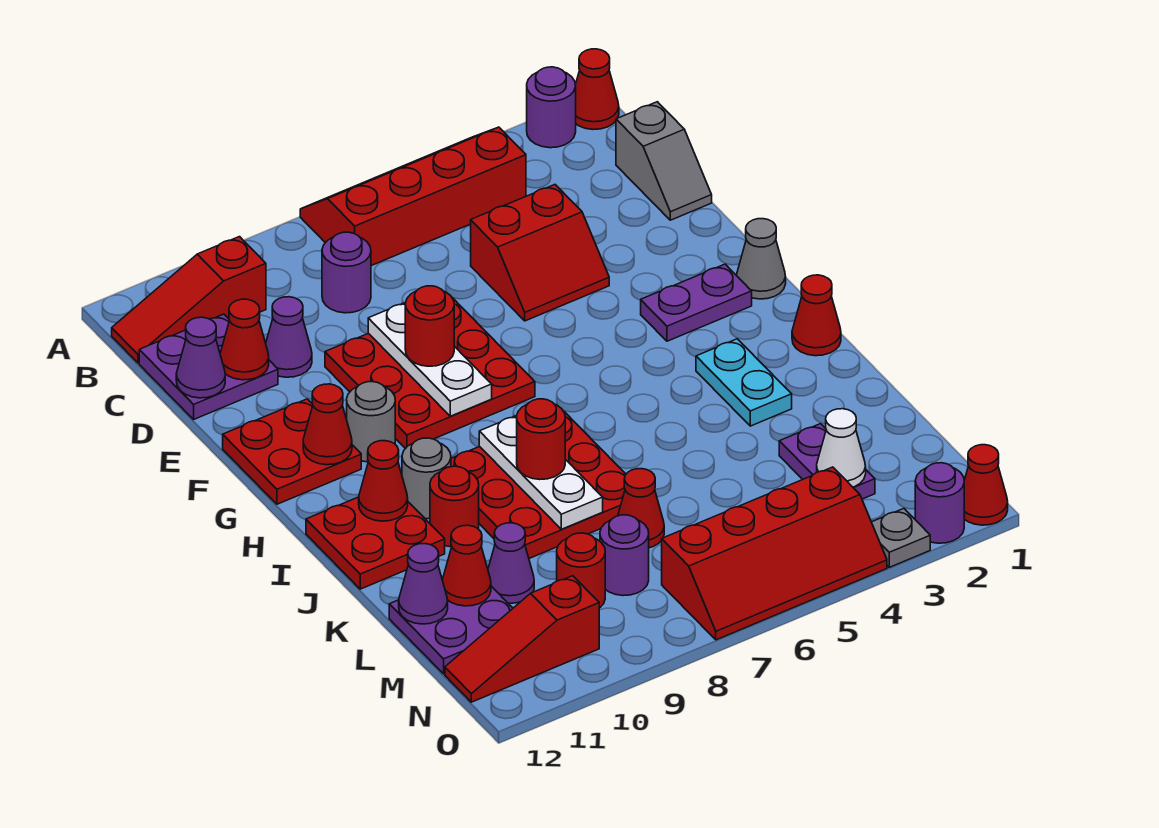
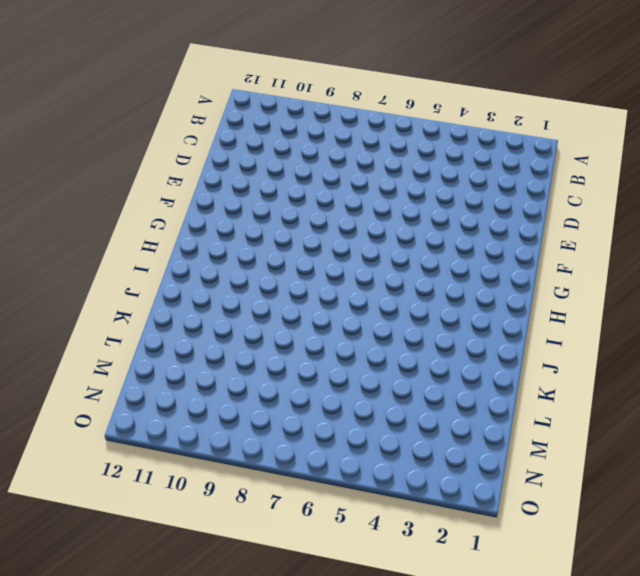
none -> red cone A1 level 1
none -> purple round brick A2 level 1
none -> red slope A4:B7 level 1 top B
none -> red slope B10:B12 level 1 top 10

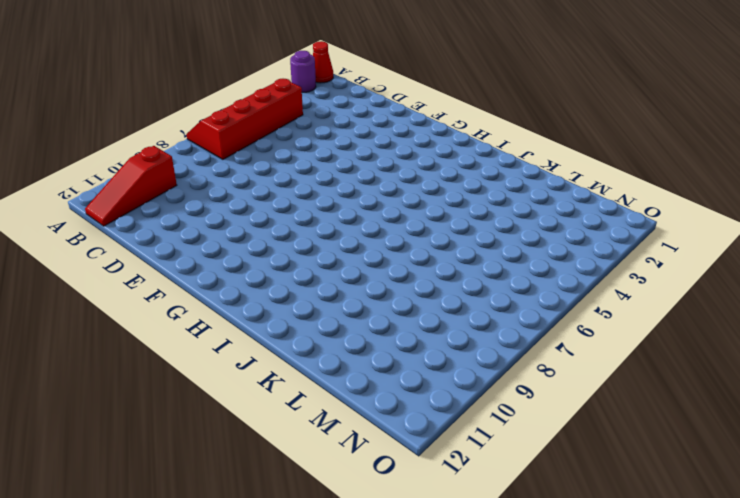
none -> grey slope C1:D1 level 1 top C
none -> purple round brick C8 level 1
none -> purple plate C11:D12 level 1
none -> red slope D4:E5 level 1 top D

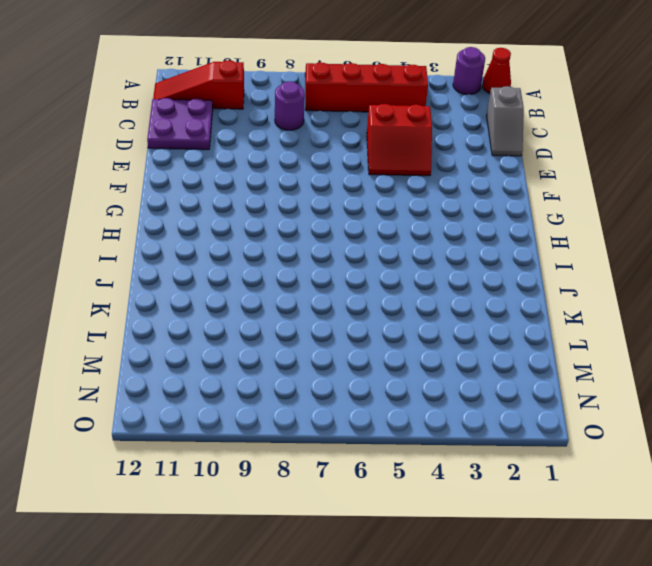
none -> purple cone D10 level 1
none -> red plate E7:G9 level 1
none -> red plate F11:G12 level 1
none -> grey cone G1 level 1

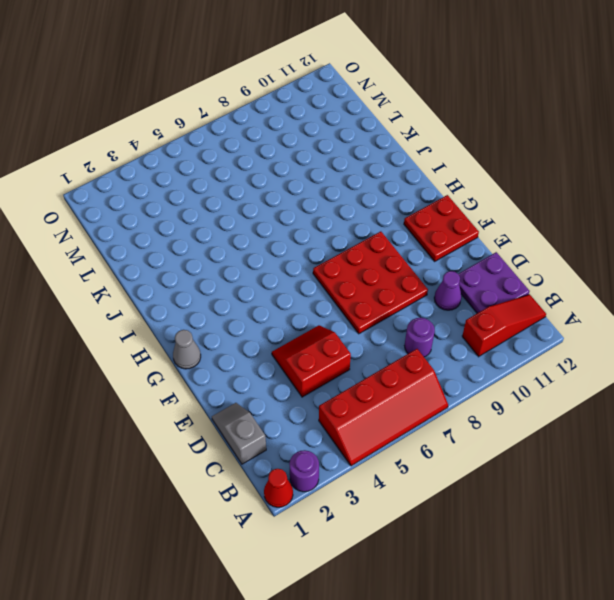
none -> purple plate G2:G3 level 1
none -> grey round brick G10 level 1
none -> red cone I1 level 1
none -> cyan plate I3:J3 level 1

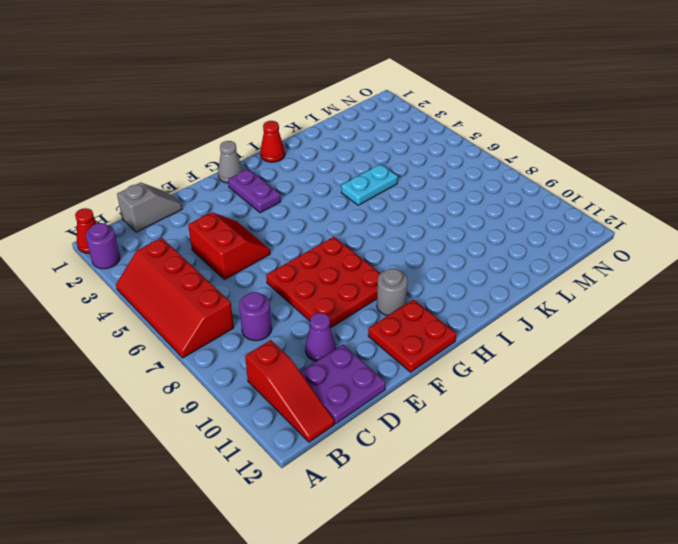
cyan plate J5:K5 level 1 -> cyan plate I3:J3 level 1
none -> red plate I7:K9 level 1
none -> grey round brick I10 level 1
none -> red plate I11:J12 level 1
none -> red round brick J10 level 1

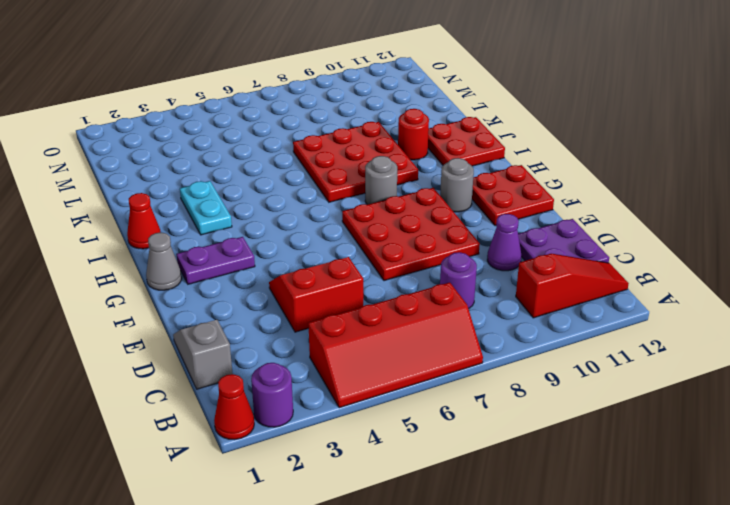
grey round brick H8 level 1 -> grey round brick I10 level 1
none -> purple plate L3:M3 level 1
none -> red cone L7 level 1
none -> purple cone L10 level 1
none -> purple plate L11:M12 level 1

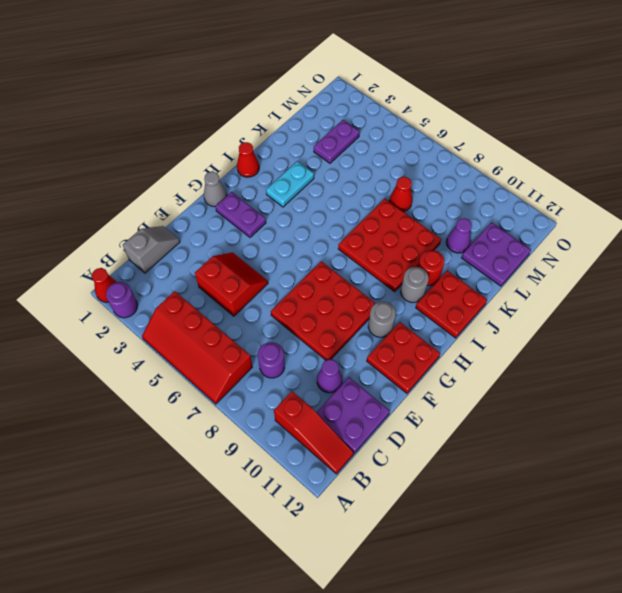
none -> purple round brick M8 level 1
none -> red round brick M9 level 1
none -> red slope N4:O7 level 1 top N
none -> red slope N10:N12 level 1 top 10

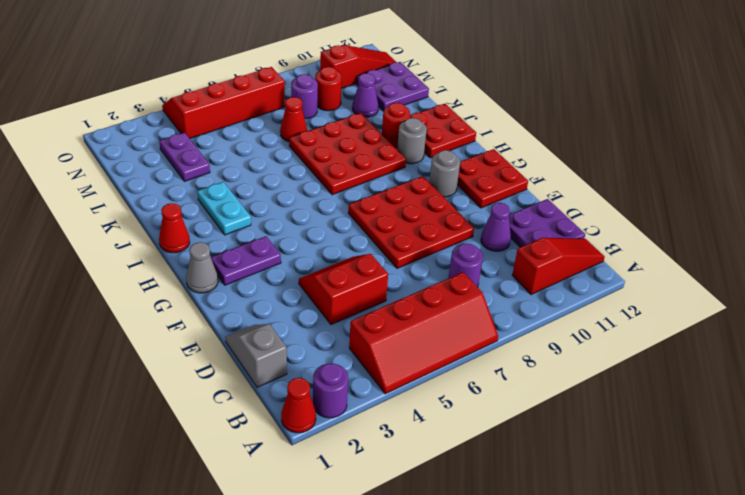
none -> red cone O1 level 1
none -> purple round brick O2 level 1
none -> grey plate O3 level 1
none -> red cone D11 level 2

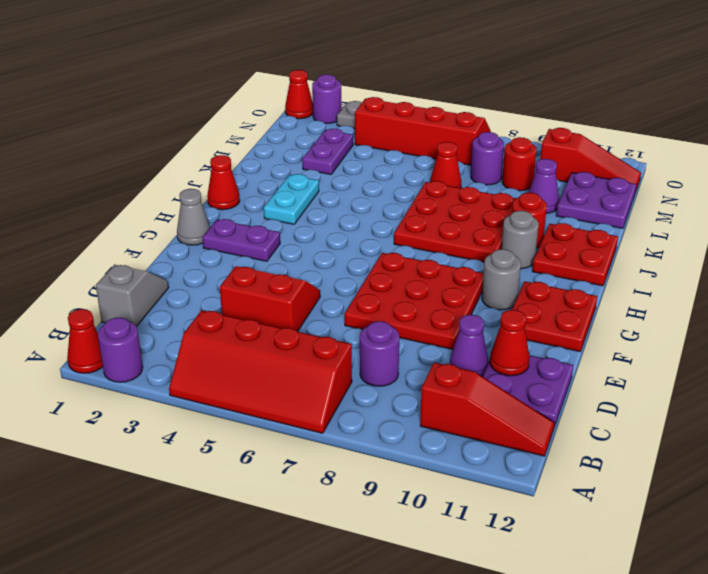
none -> purple cone D12 level 2
none -> white plate E8:G8 level 2
none -> red cone G11 level 2
none -> white plate I8:K8 level 2

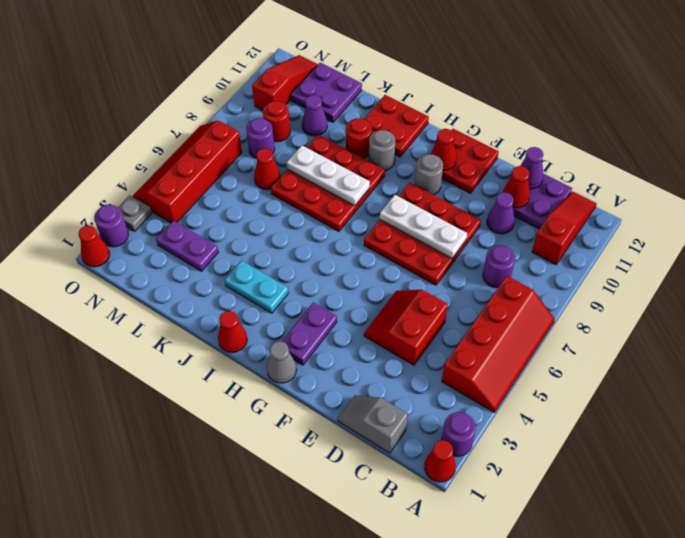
none -> red cone I11 level 2
none -> red cone L11 level 2
none -> purple cone L12 level 2
none -> white cone M3 level 2

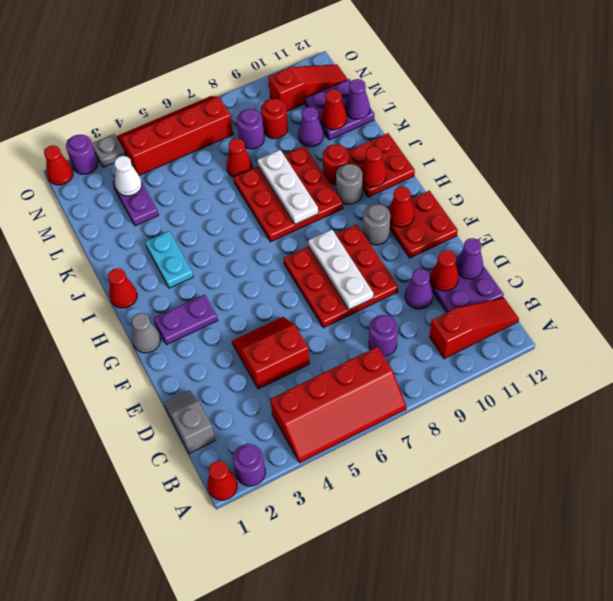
none -> red round brick F8 level 3
none -> red round brick J8 level 3

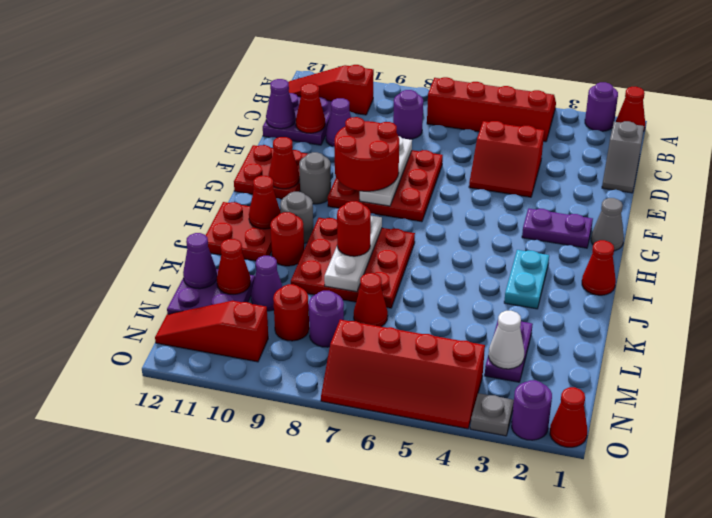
red round brick F8:G9 level 3 -> red round brick F8 level 3

